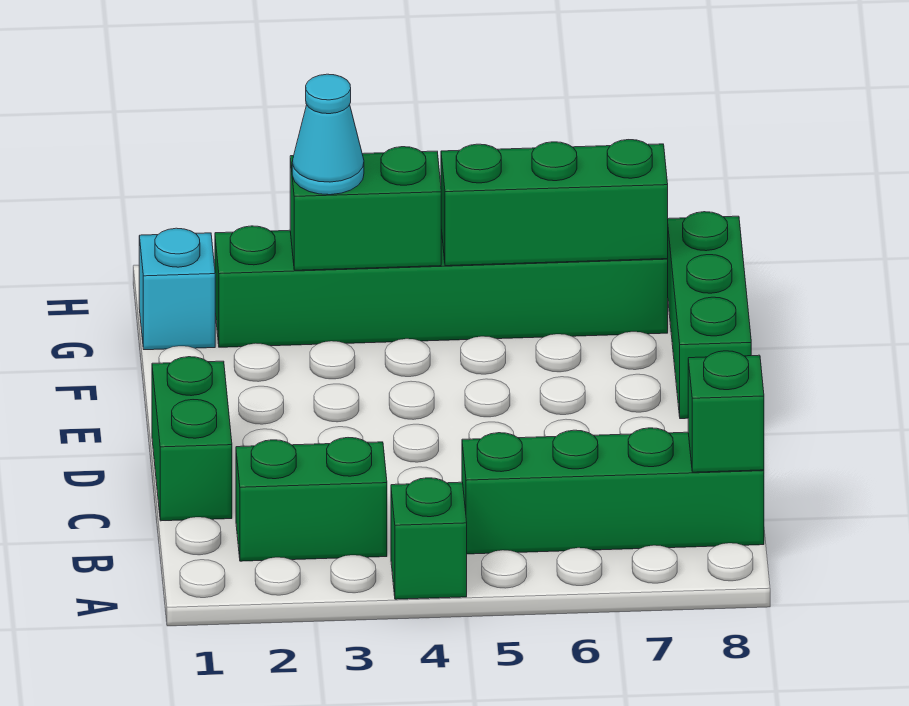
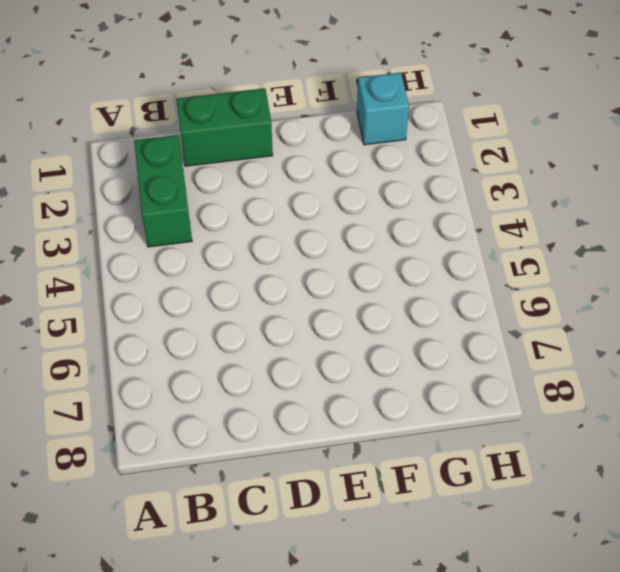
none -> green brick A4 level 1
none -> green brick B5:B8 level 1

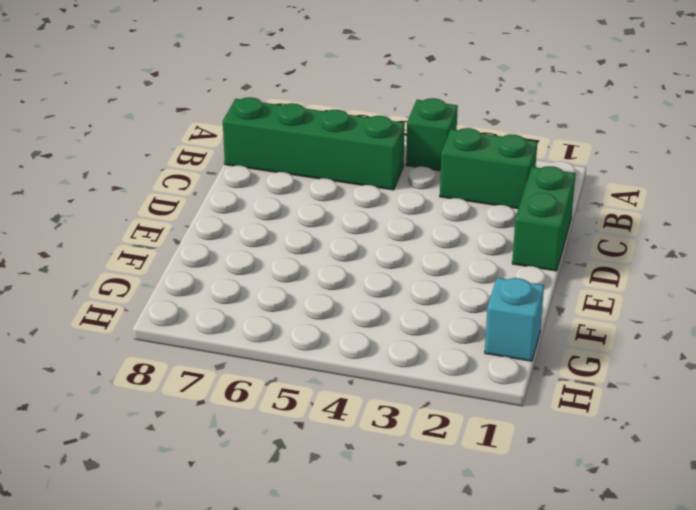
none -> green brick E8:G8 level 1
none -> green brick G2:G7 level 1

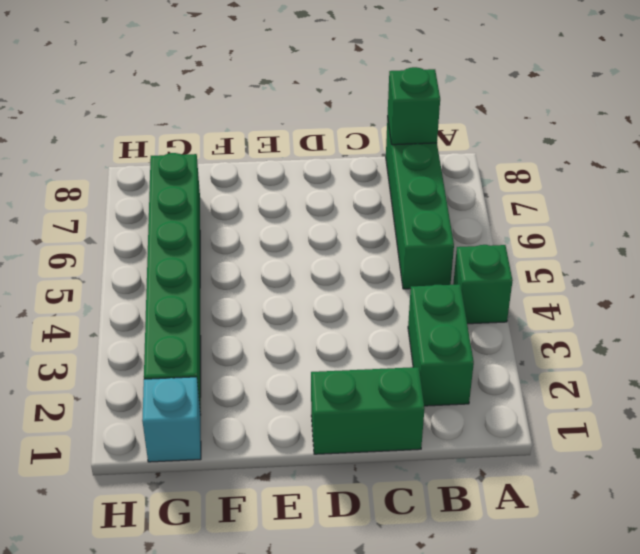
none -> green brick E8:G8 level 1
none -> green brick G3:G4 level 2

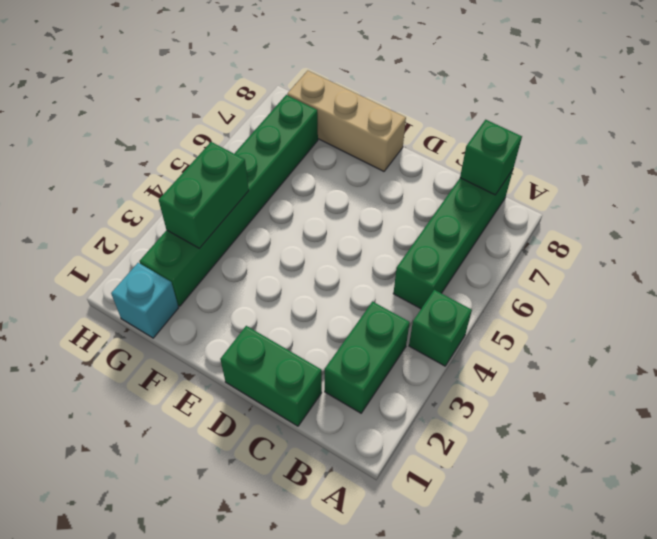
tan brick E8:G8 level 1 -> green brick E8:G8 level 1
none -> green brick G5:G7 level 2
none -> cyan cone G3 level 3

